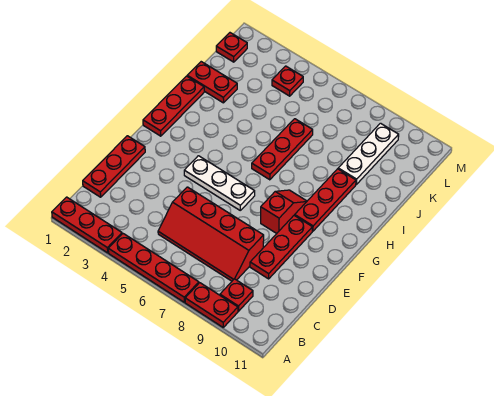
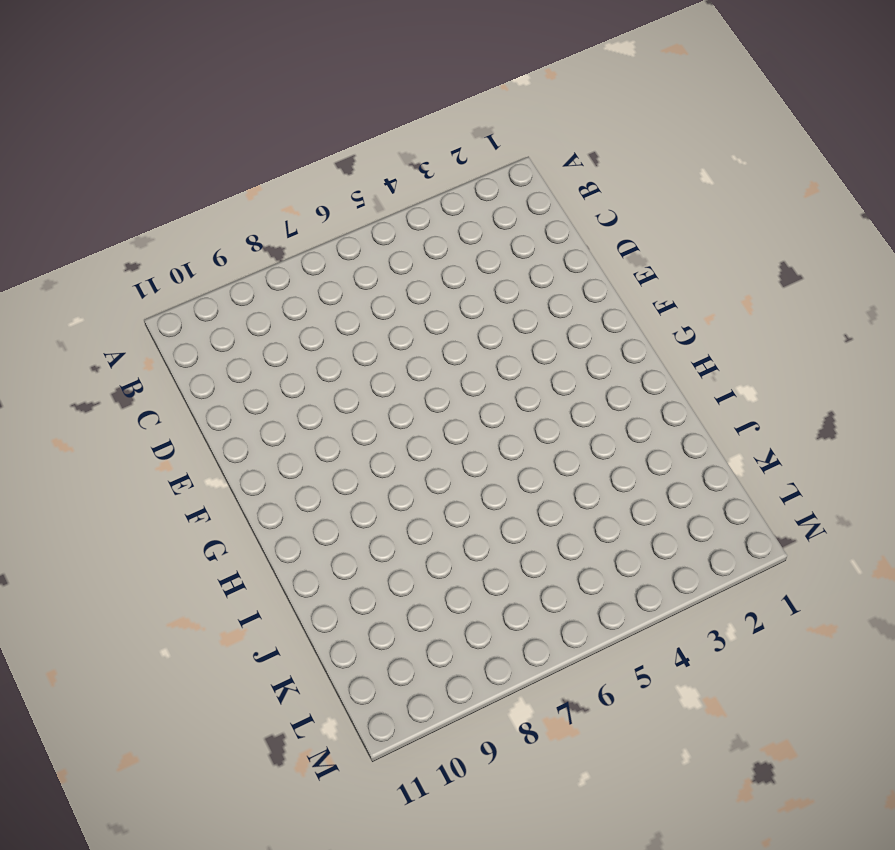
none -> red plate A1:A3 level 1
none -> red plate A4:A7 level 1
none -> red plate A8:A9 level 1

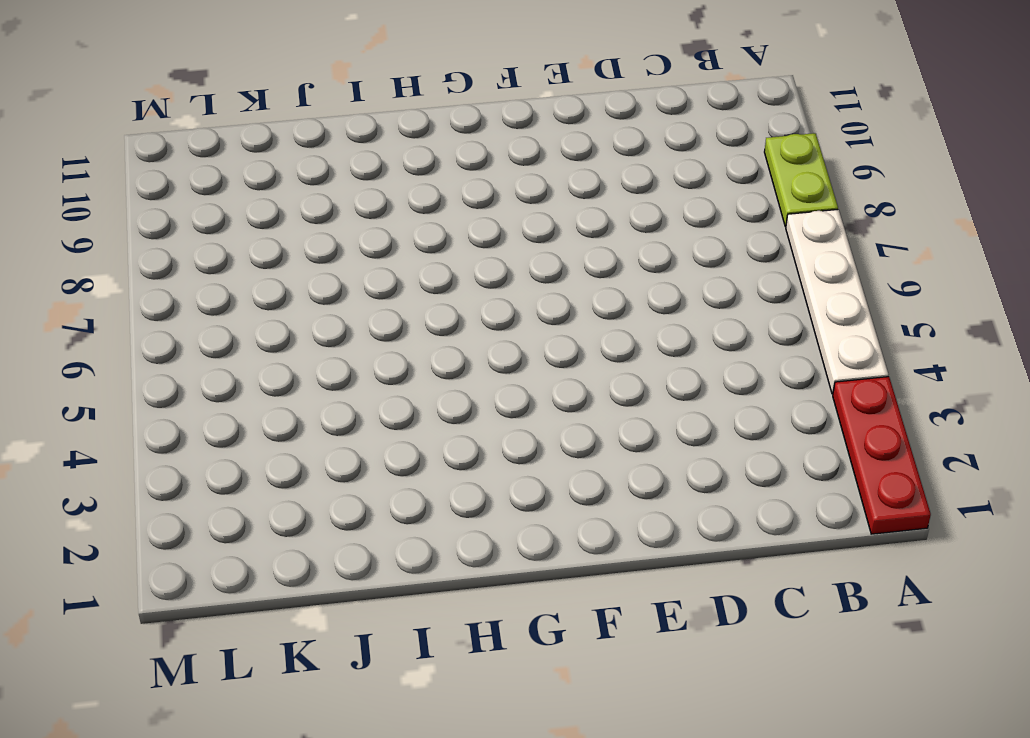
white plate A4:A7 level 1 -> red plate A4:A7 level 1
lime plate A8:A9 level 1 -> red plate A8:A9 level 1
none -> red plate B9 level 1
none -> red plate C1:E1 level 1
none -> red slope C5:D8 level 1 top D

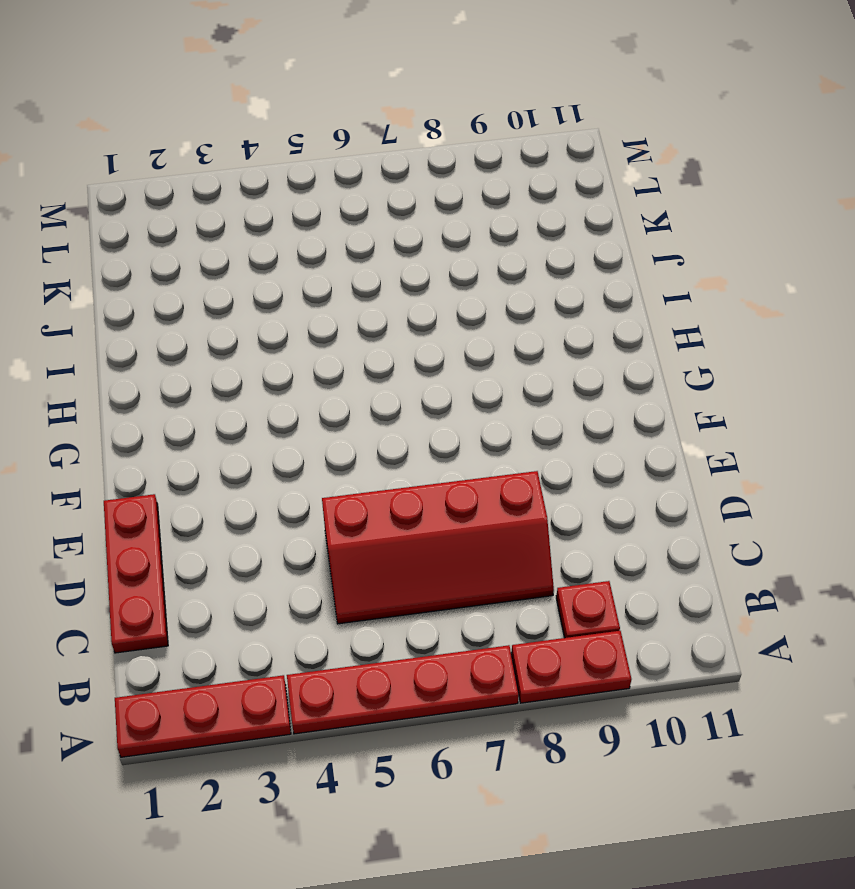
none -> red plate D9:F9 level 1
none -> white plate F4:F6 level 1
none -> red slope F8:G8 level 1 top F

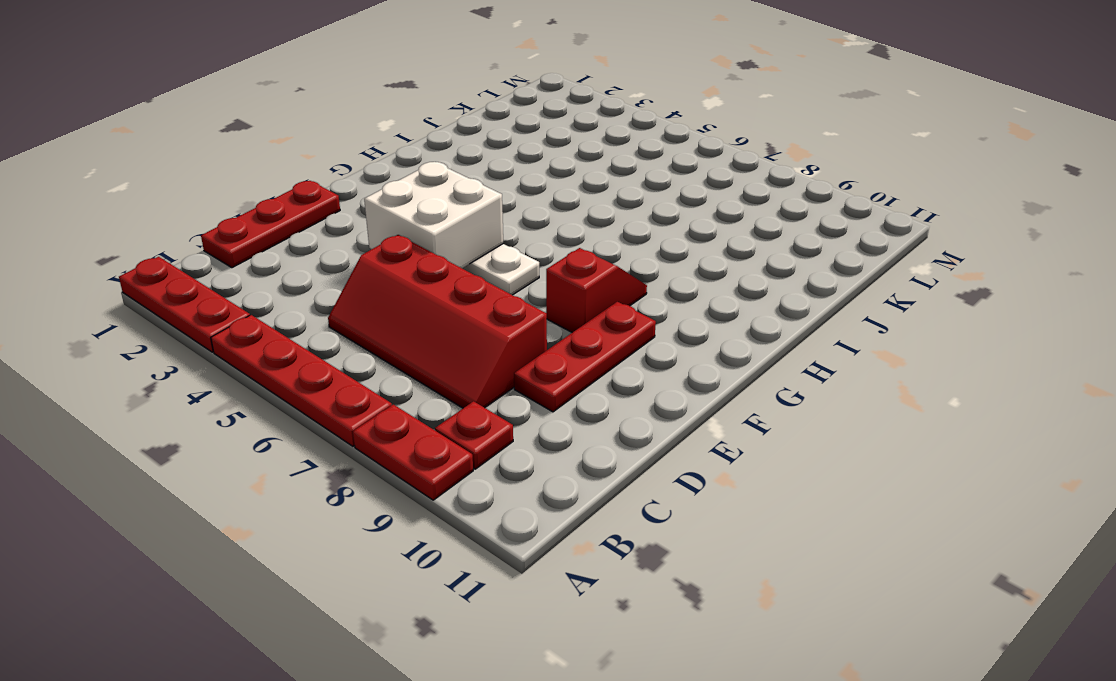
white brick E4:F5 level 2 -> none
none -> red plate G1:I1 level 1
none -> red plate G9:I9 level 1
none -> red plate H6:J6 level 1

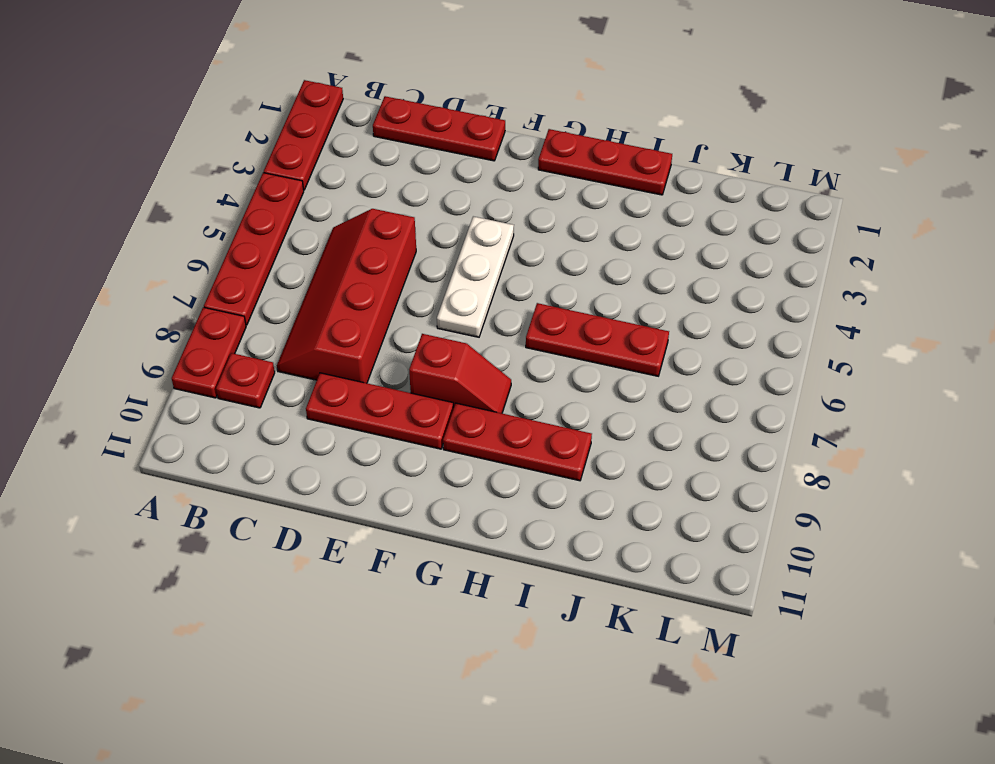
none -> red plate J1:J2 level 1
none -> white plate J9:L9 level 1
none -> red plate L1 level 1

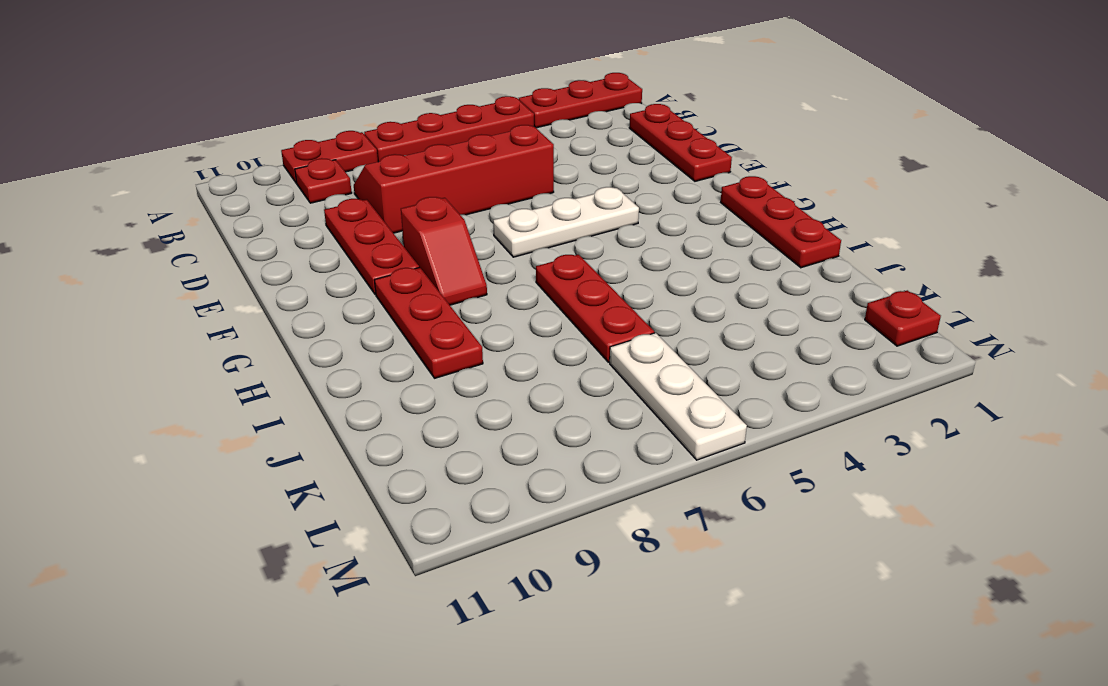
white plate K6:M6 level 1 -> white plate J9:L9 level 1
none -> red plate J1:J2 level 1
none -> red plate L4 level 1

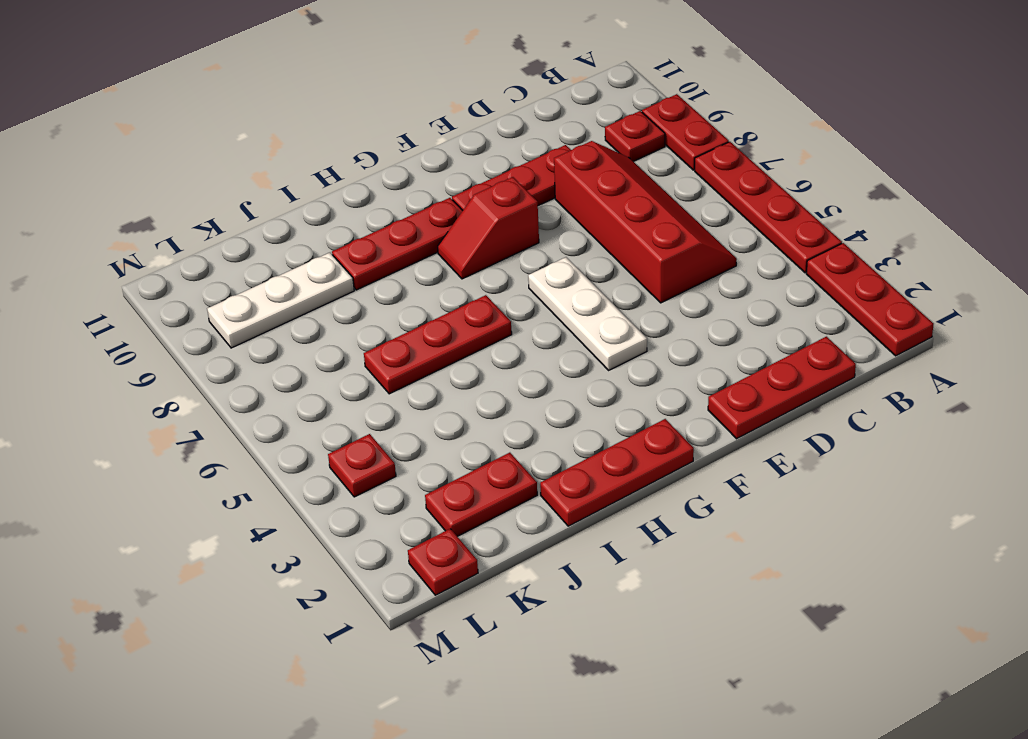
red plate J2:K2 level 1 -> red plate J1:J2 level 1

